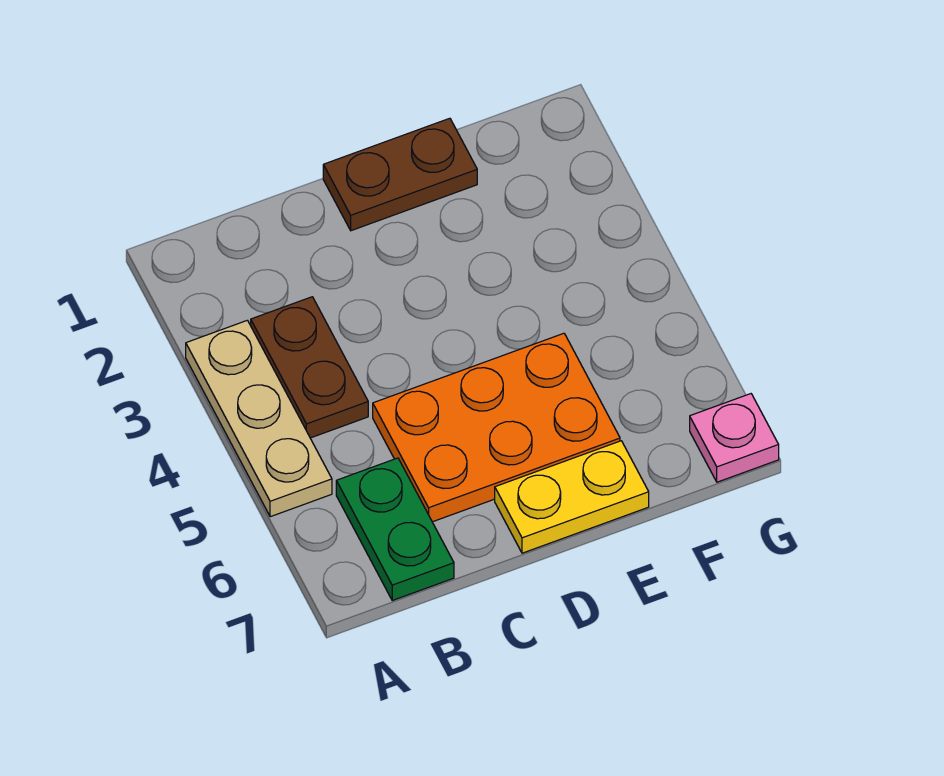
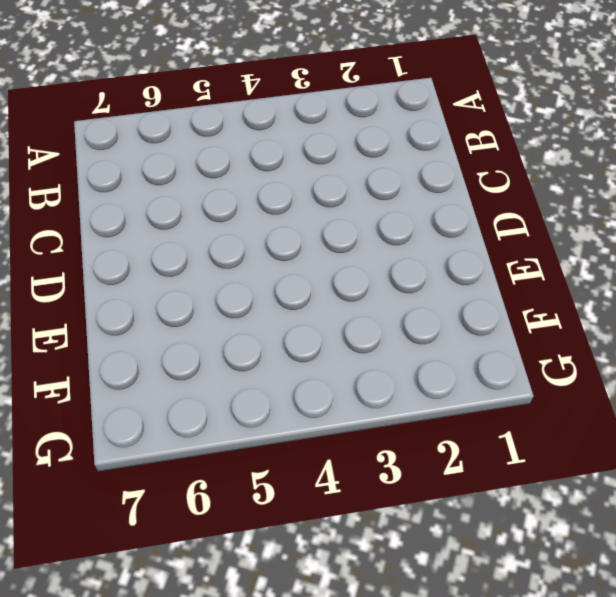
none -> tan plate A3:A5 level 1
none -> brown plate B3:B4 level 1

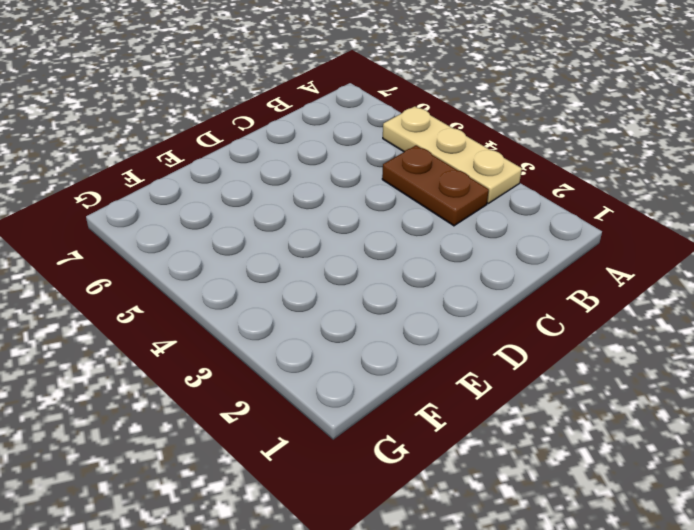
none -> green plate B6:B7 level 1
none -> orange plate C5:E6 level 1

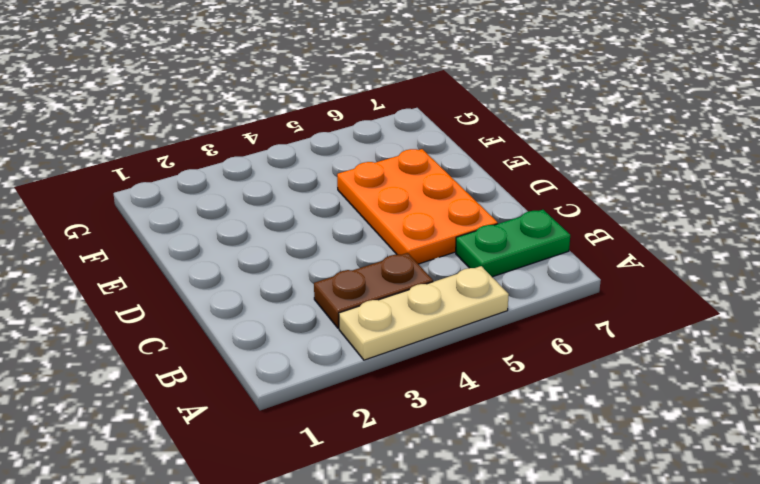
none -> brown plate D1:E1 level 1
none -> yellow plate D7:E7 level 1

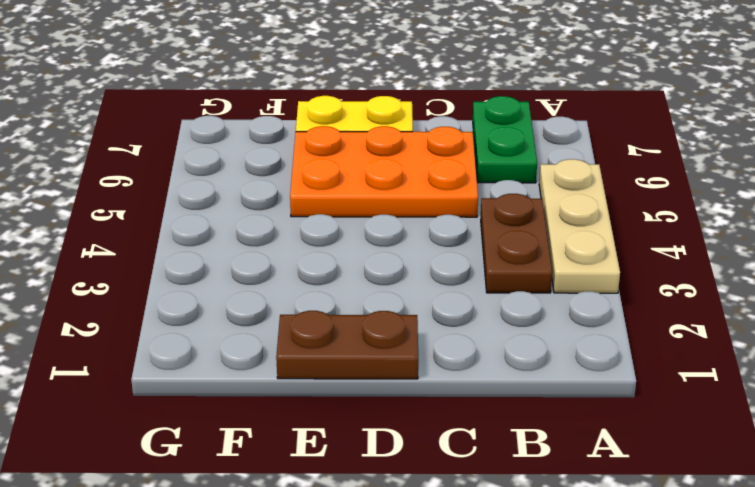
none -> pink plate G7 level 1

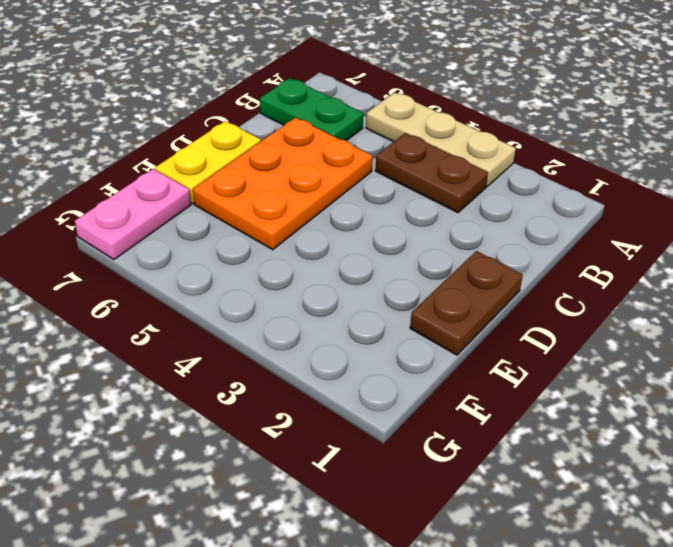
pink plate F7:G7 level 1 -> pink plate G7 level 1

